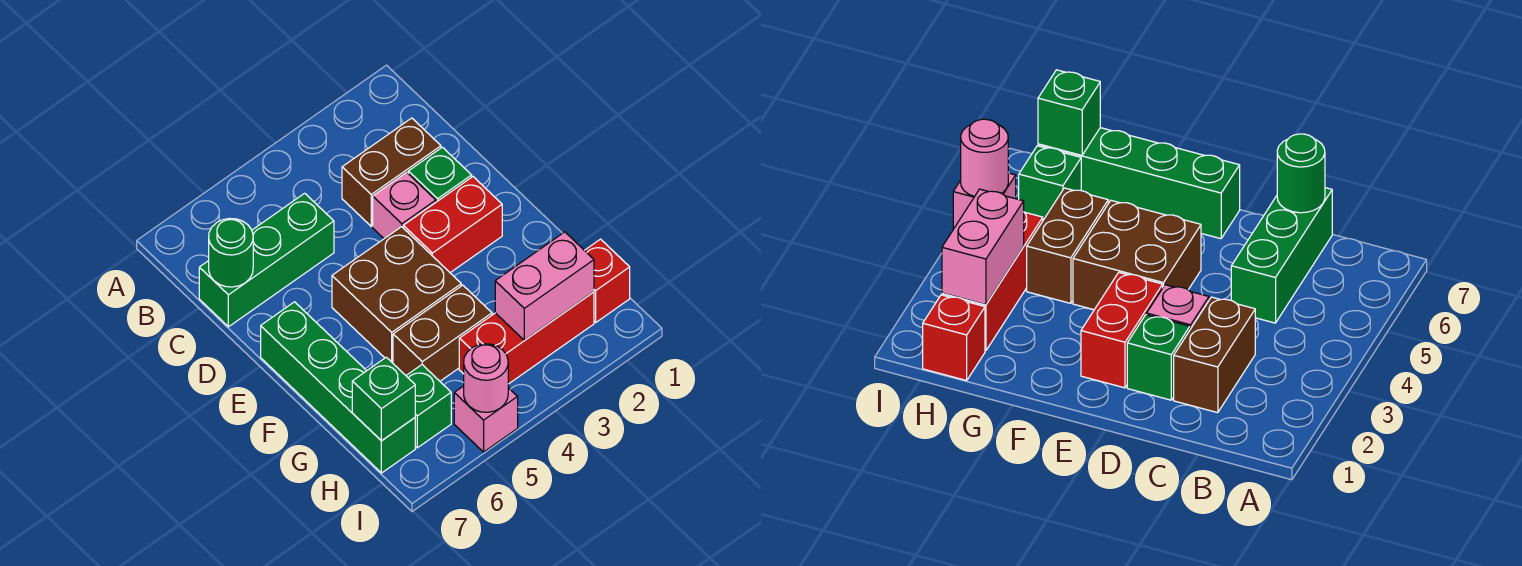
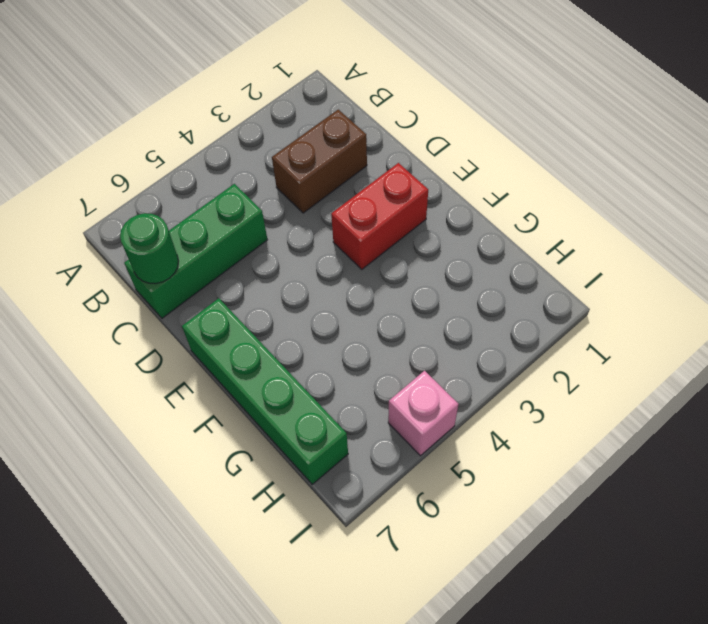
none -> green brick D2 level 1
none -> pink brick D3 level 1
none -> brown brick E4:F5 level 1

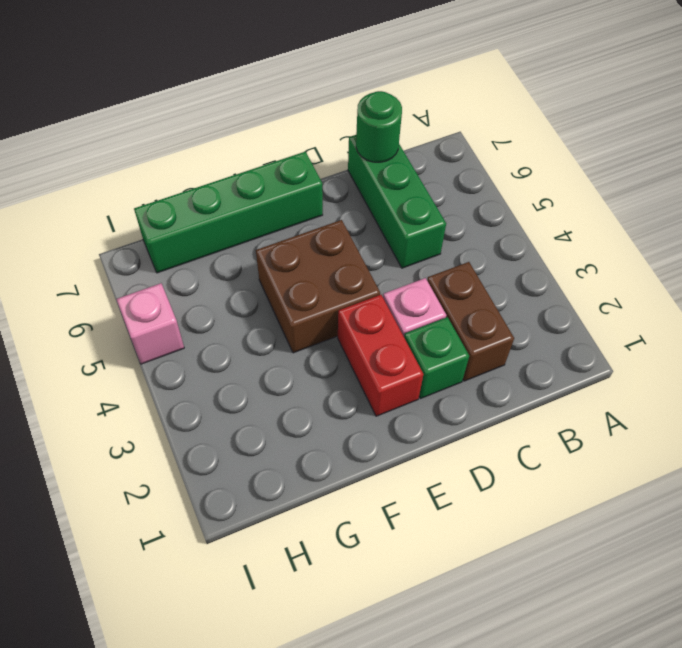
none -> brown brick G4:G5 level 1
none -> red brick H1 level 1
none -> red brick H2:H4 level 1

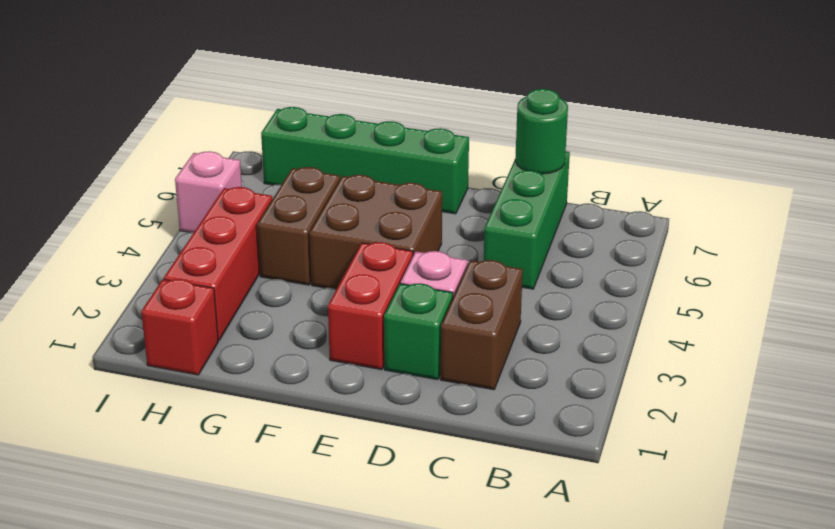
none -> green brick H6 level 1
none -> pink brick H2:H3 level 2
none -> green brick H7 level 2

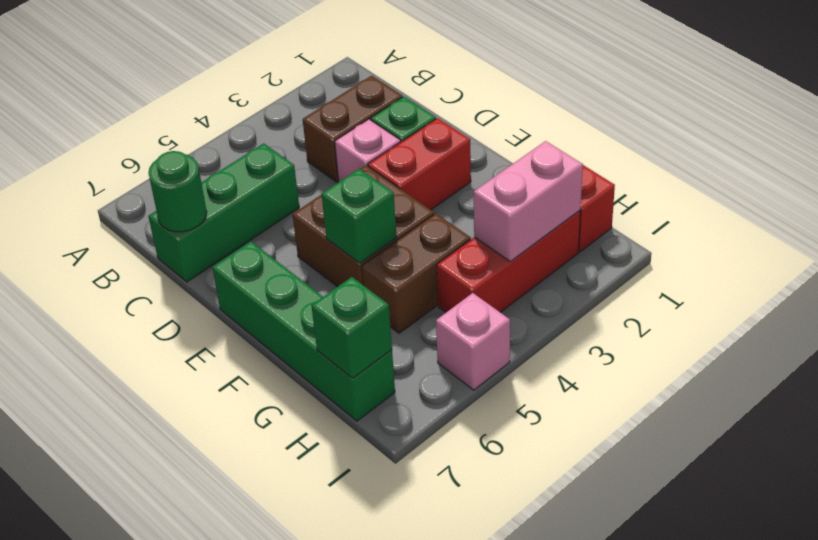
green brick F5 level 2 -> green brick H6 level 1
none -> pink round brick I5 level 2

